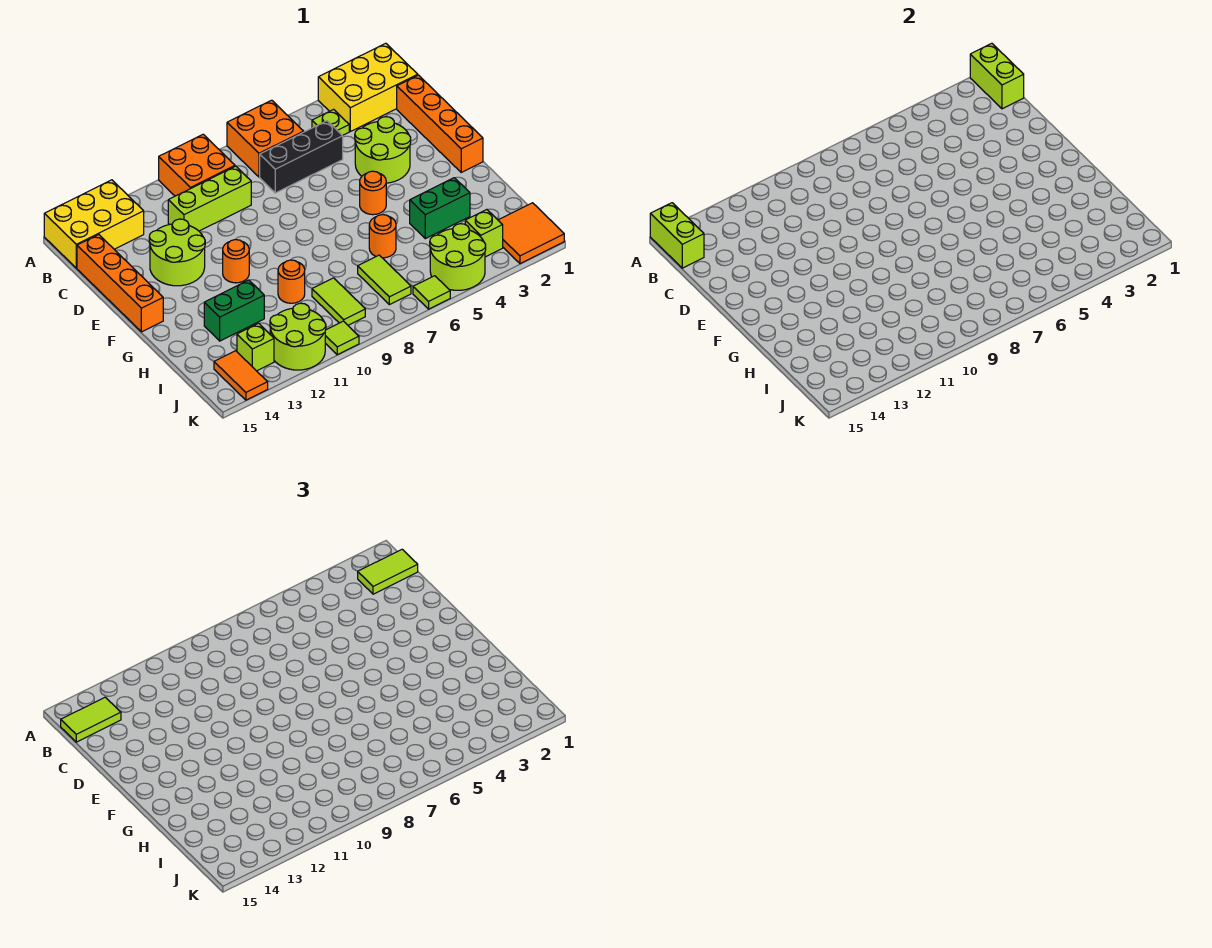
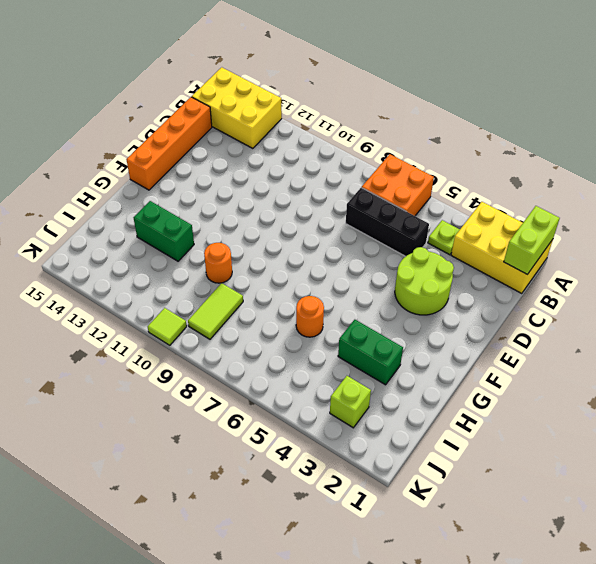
none -> orange brick A9:B10 level 1
none -> orange brick C1:F1 level 1
none -> lime brick C9:C11 level 1
none -> lime round brick D12:E13 level 1

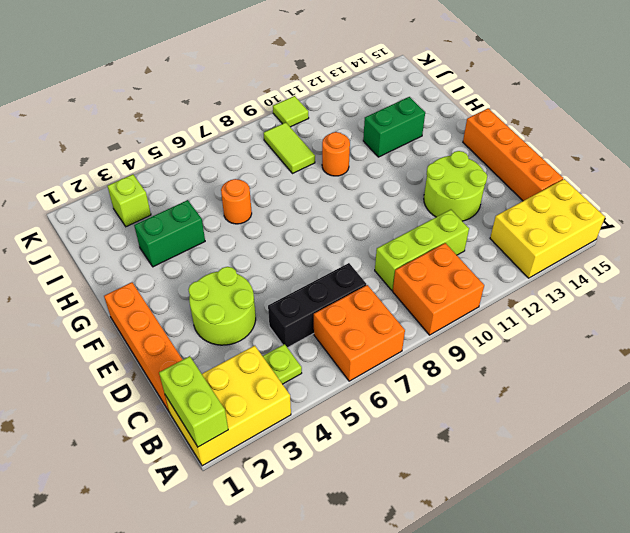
none -> orange round brick F5 level 1
none -> orange round brick F11 level 1
none -> lime tile I7:J7 level 1
none -> orange tile J1:K2 level 1

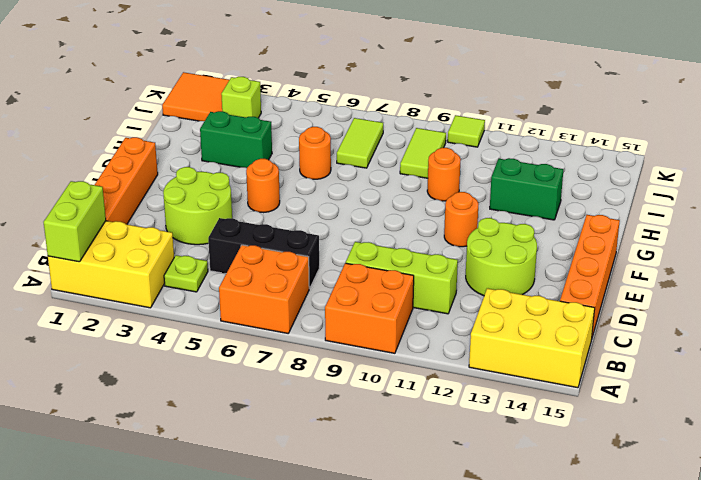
none -> lime round brick J4:K5 level 1
none -> lime round brick J11:K12 level 1
none -> lime brick J13 level 1
none -> orange tile J14:K14 level 1

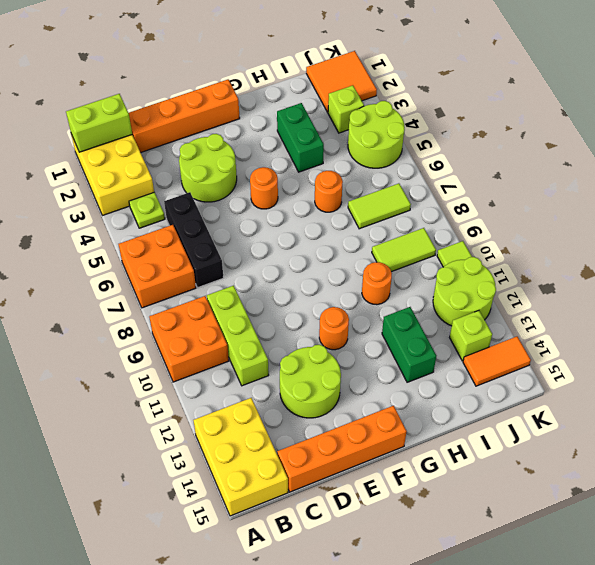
none -> lime tile K6 level 1
none -> lime brick A15:B15 level 2
none -> lime tile B1:B2 level 3
none -> lime tile B14:B15 level 3

